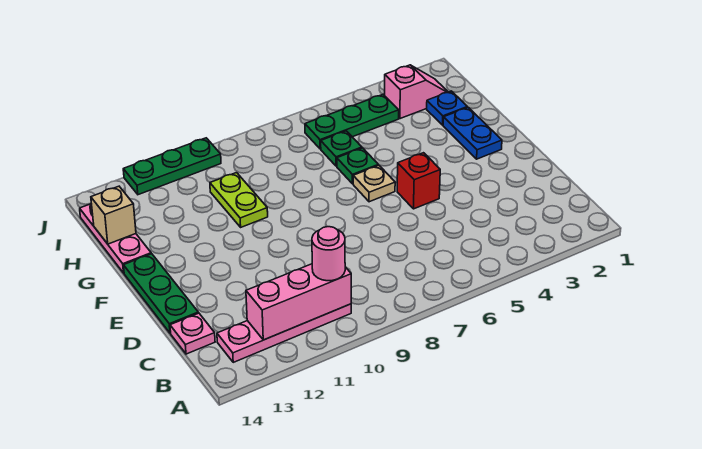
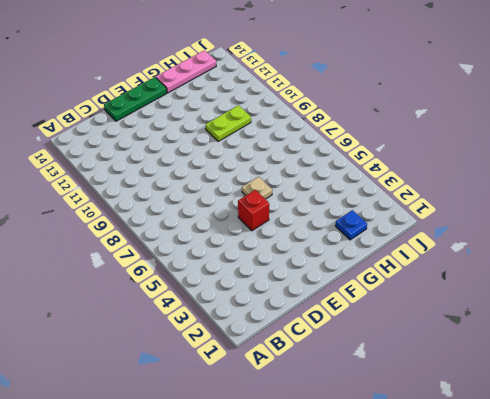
none -> pink plate B10:B13 level 1
none -> pink plate C14 level 1
none -> blue plate F2:G2 level 1

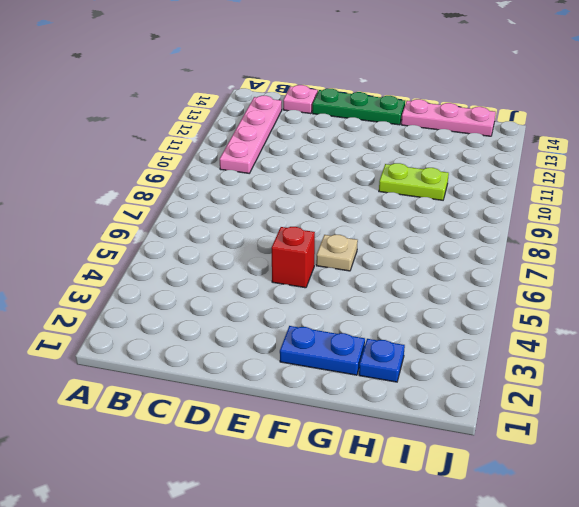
none -> green plate G6 level 1
none -> green plate H6 level 1
none -> pink slope I2:I3 level 1 top 3

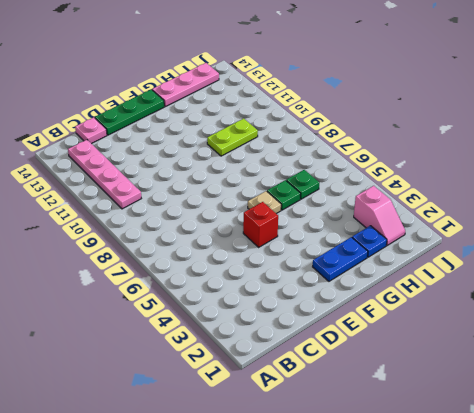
none -> green plate I4:I6 level 1
none -> green plate J10:J12 level 1
none -> pink brick B10:B12 level 2

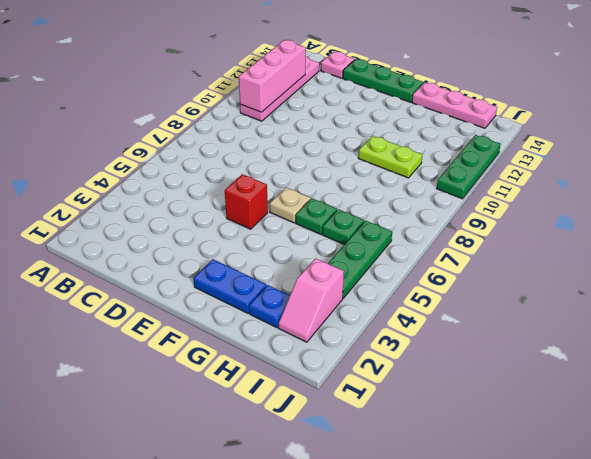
none -> tan brick H14 level 2
none -> pink round brick B10 level 3

